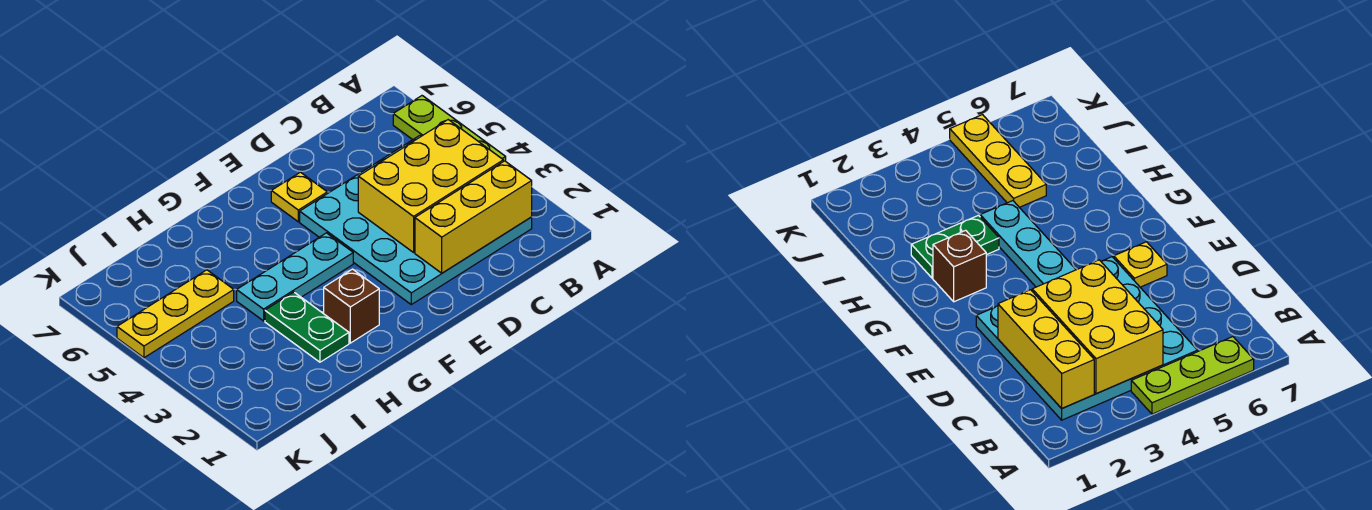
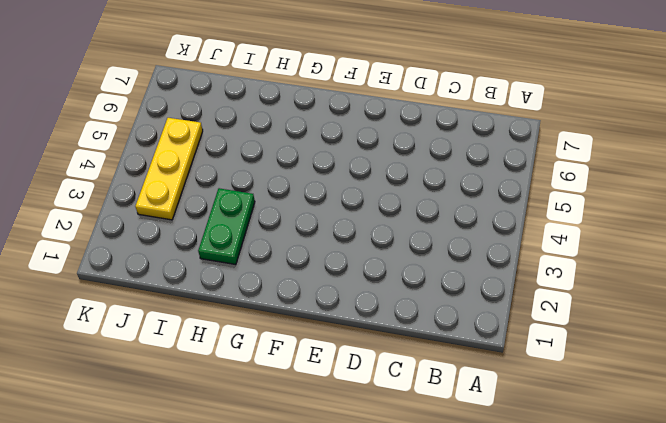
yellow plate J3:J5 level 1 -> yellow plate I5:K5 level 1
none -> lime plate A4:A6 level 1
none -> cyan plate B2:E5 level 1

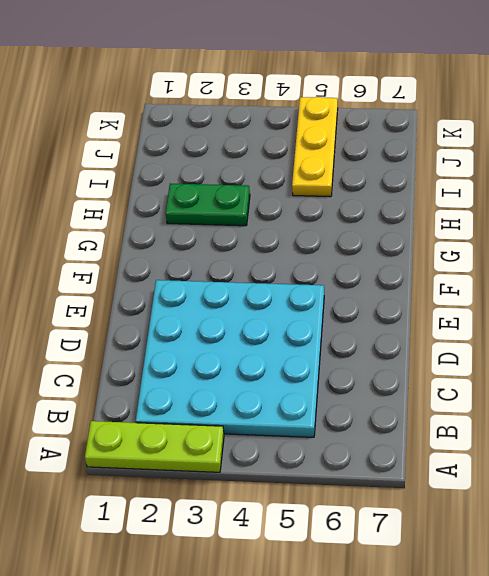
lime plate A1:A3 level 1 -> lime plate A4:A6 level 1
none -> yellow plate E6 level 1
none -> cyan plate F4:H4 level 1

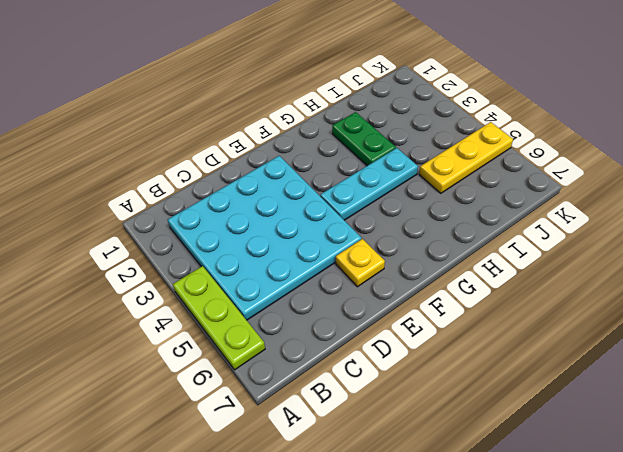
none -> brown brick G2 level 1
none -> yellow brick B2:D2 level 2

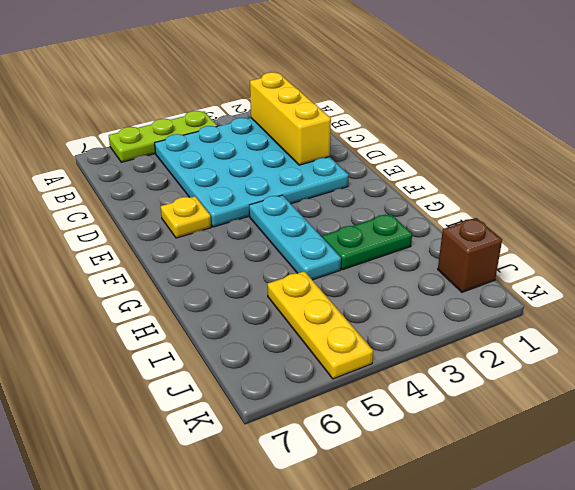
brown brick J1 level 1 -> brown brick G2 level 1
none -> yellow brick B3:D4 level 2

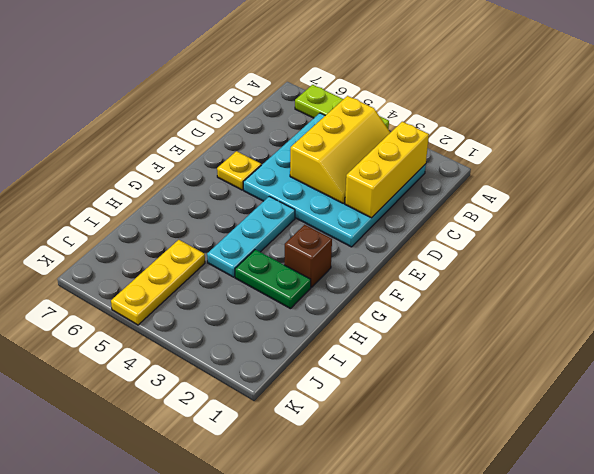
yellow slope B3:D4 level 2 top 4 -> yellow brick B3:D4 level 2

